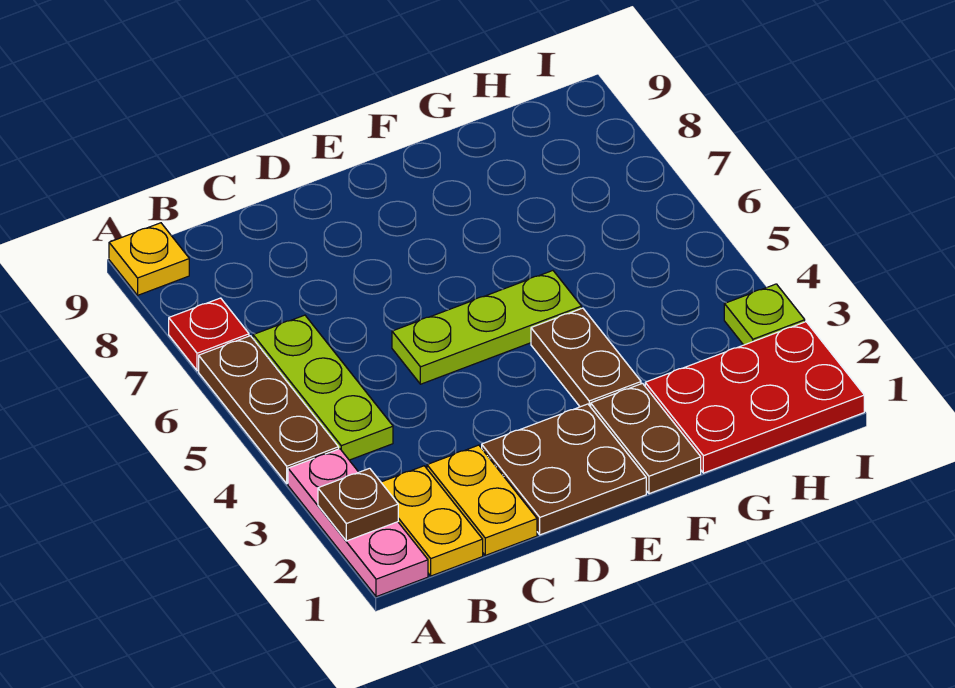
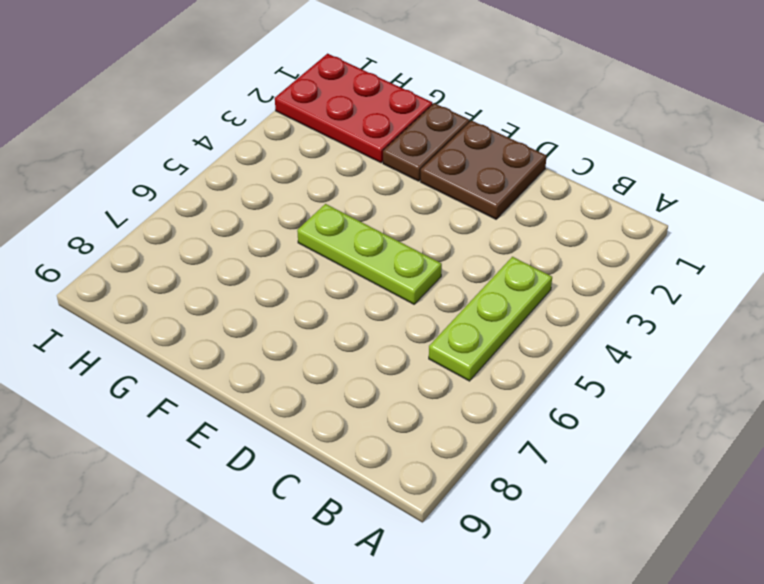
none -> pink plate A1:A3 level 1
none -> brown plate A4:A6 level 1
none -> red plate A7 level 1

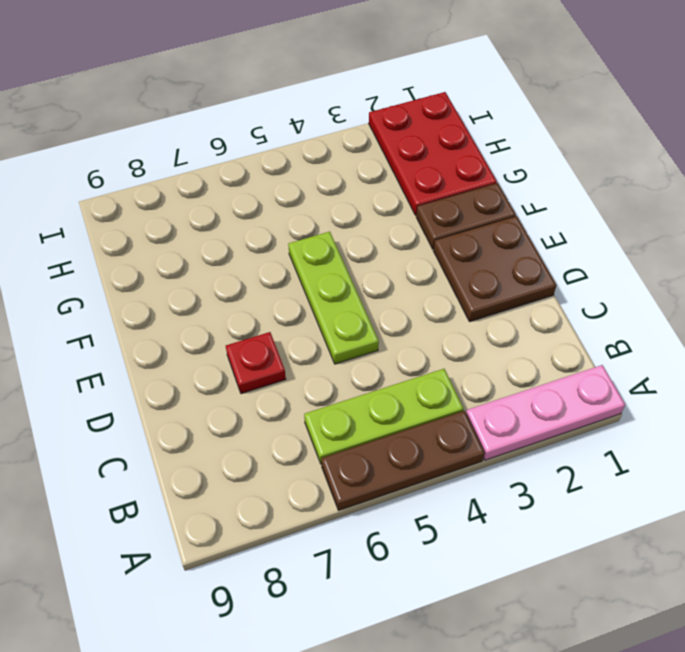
red plate D7 level 1 -> red plate A7 level 1
none -> yellow plate A9 level 1
none -> yellow plate B1:B2 level 1
none -> yellow plate C1:C2 level 1

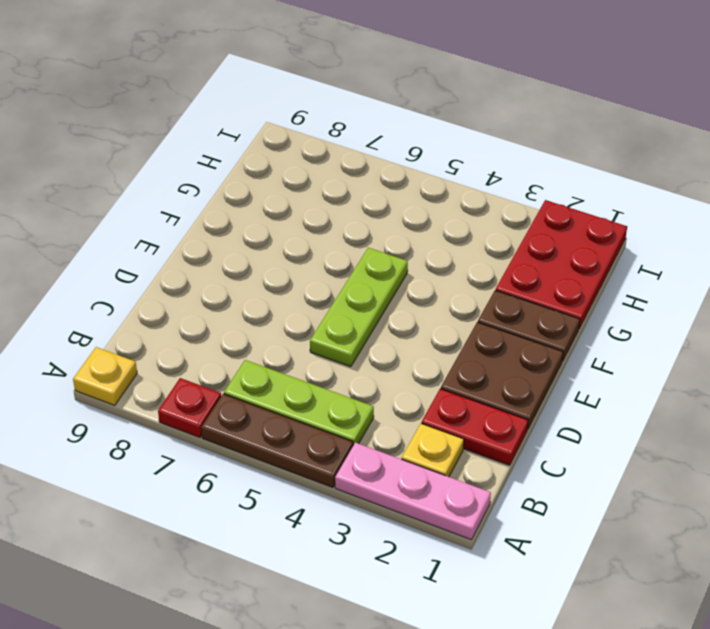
yellow plate B2 level 1 -> yellow plate B1:B2 level 1
red plate C1:C2 level 1 -> yellow plate C1:C2 level 1
none -> brown plate F3:F4 level 1
none -> lime plate I3 level 1
none -> brown plate A2 level 2

